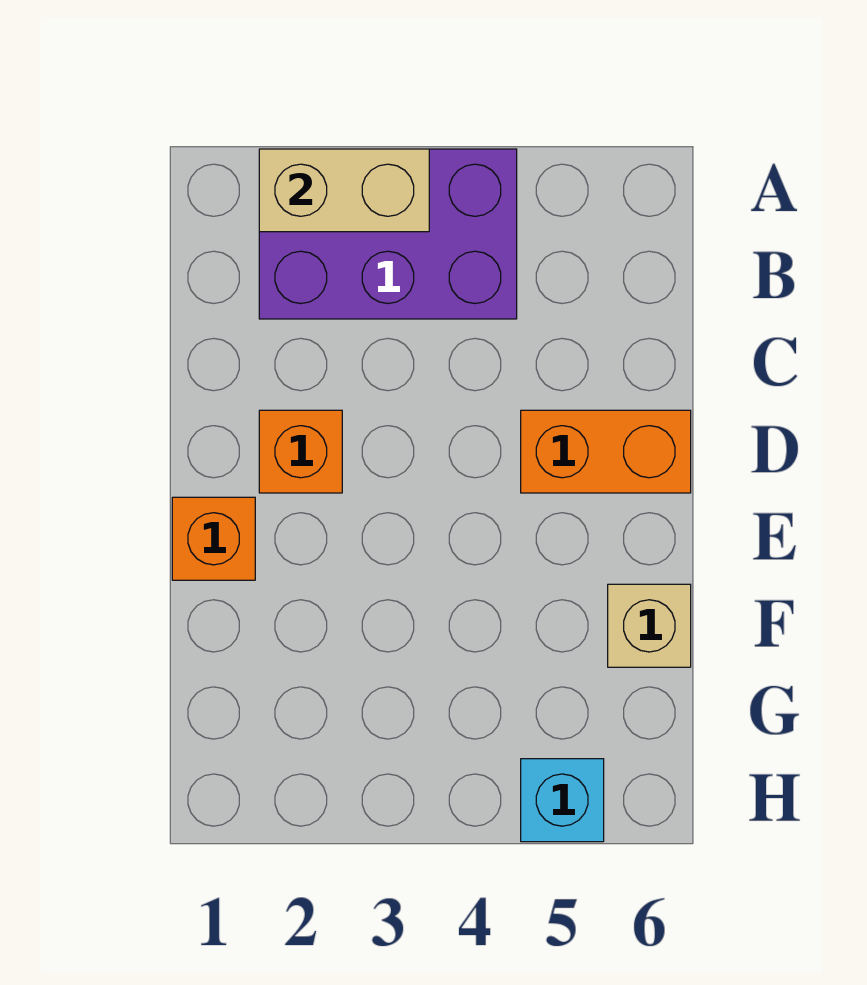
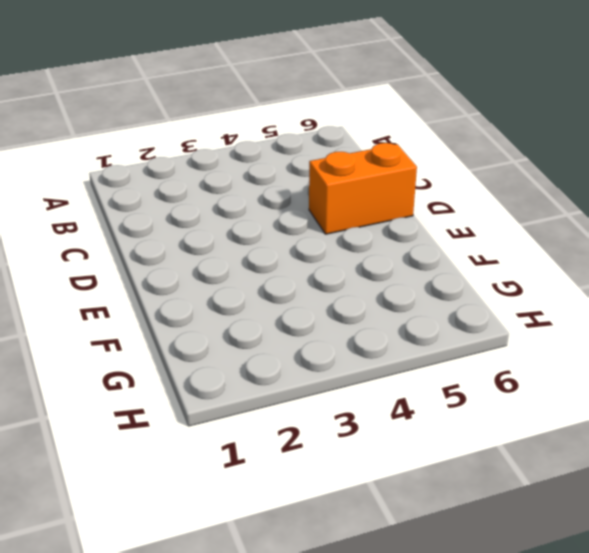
none -> purple brick A2:B4 level 1
none -> orange brick D2 level 1

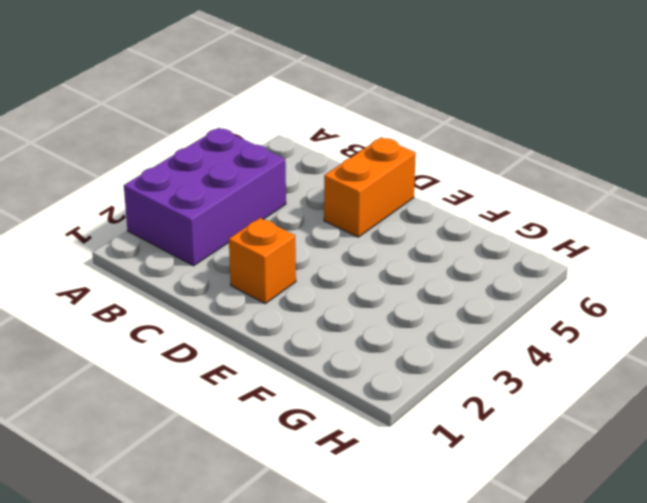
none -> orange brick E1 level 1
none -> tan brick F6 level 1

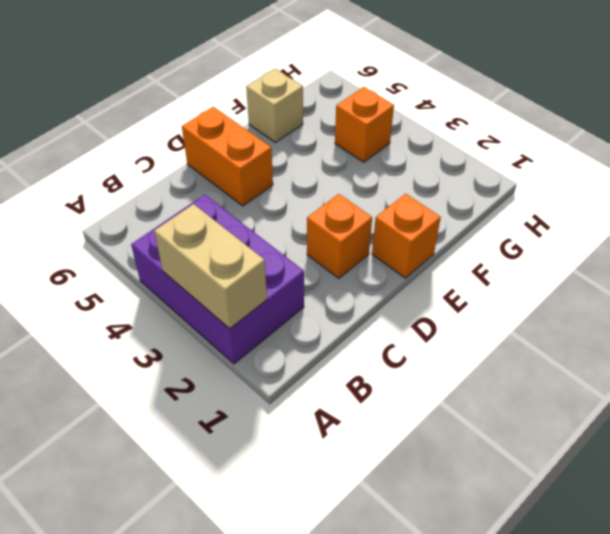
orange brick G4 level 1 -> none
none -> cyan brick H5 level 1

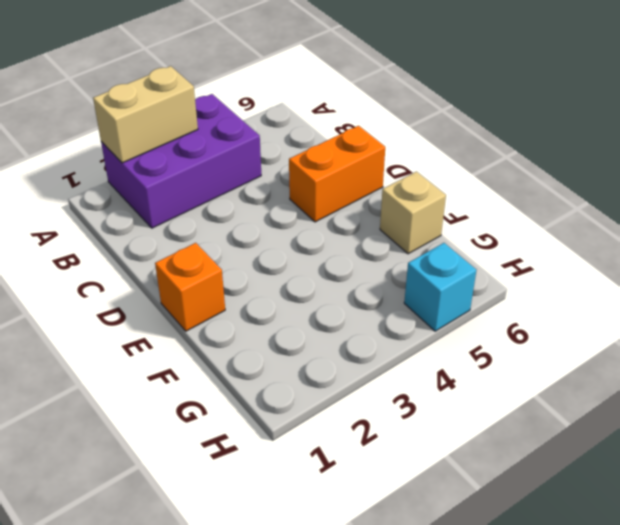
none -> orange brick D2 level 1

